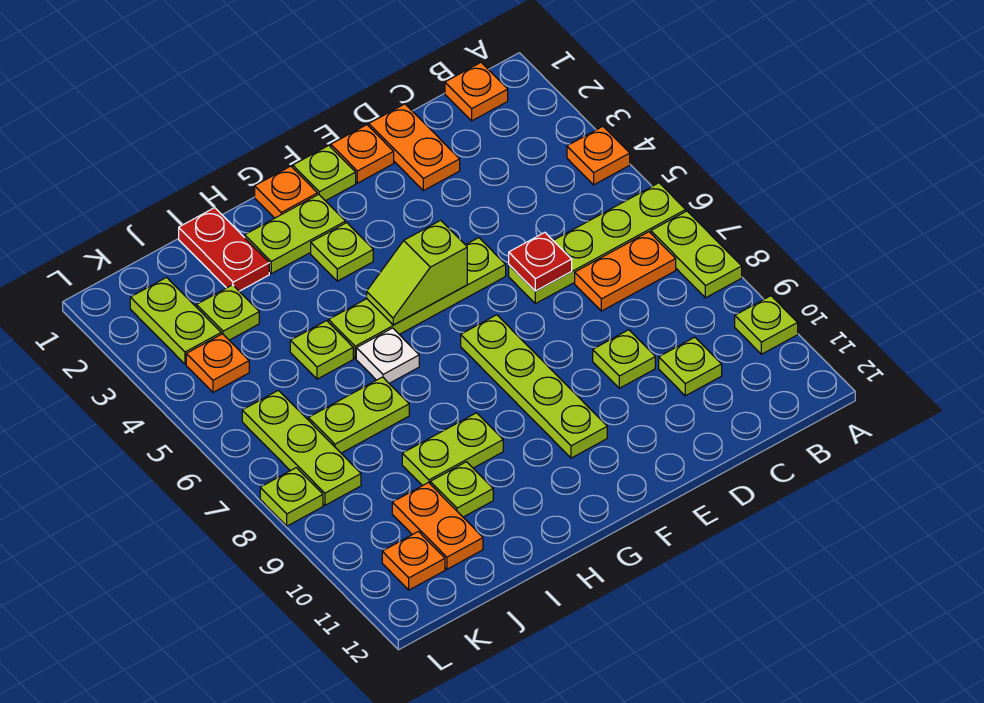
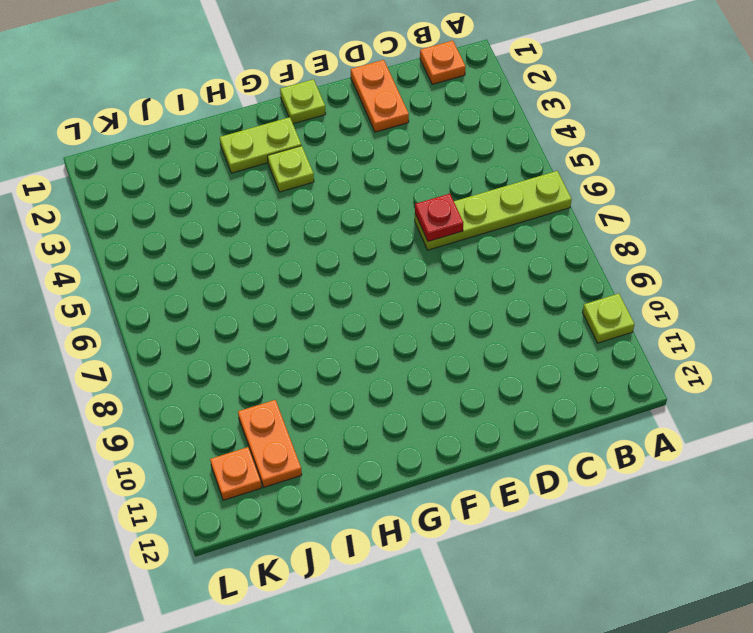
none -> orange plate A4 level 1
none -> lime plate A7:A8 level 1
none -> orange plate B7:C7 level 1
none -> lime plate C10 level 1

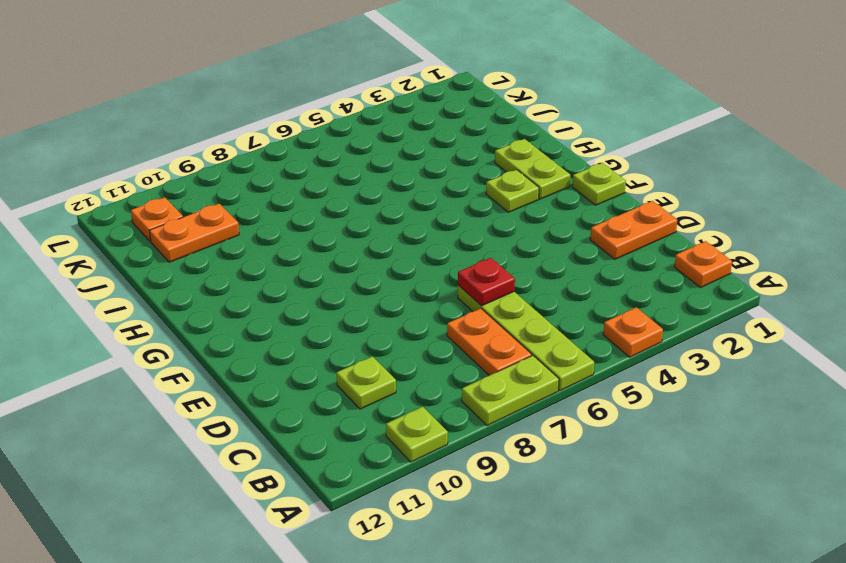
none -> lime plate D9 level 1
none -> orange plate E1 level 1
none -> lime plate E5:H5 level 1
none -> lime plate F7:F10 level 1

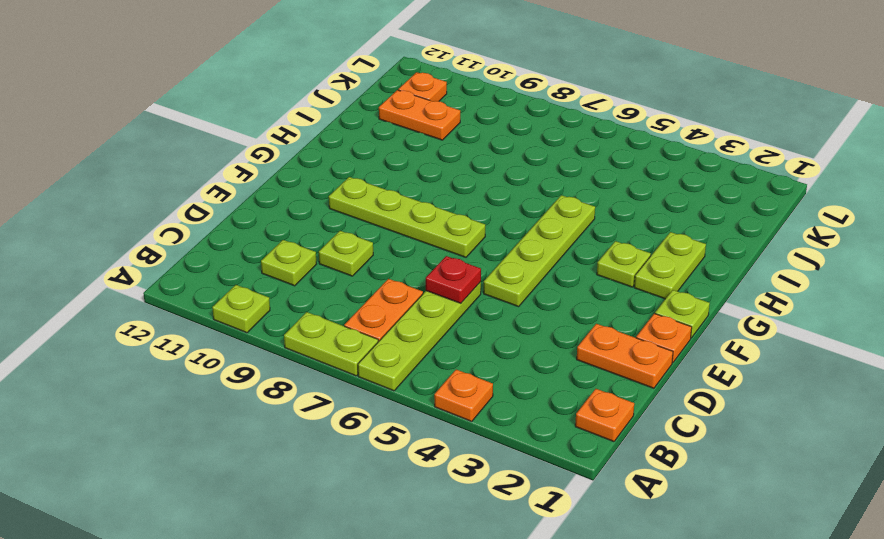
none -> orange plate G1 level 1
none -> white plate H6 level 1
none -> lime plate H9:I9 level 1
none -> red plate I1:I2 level 1

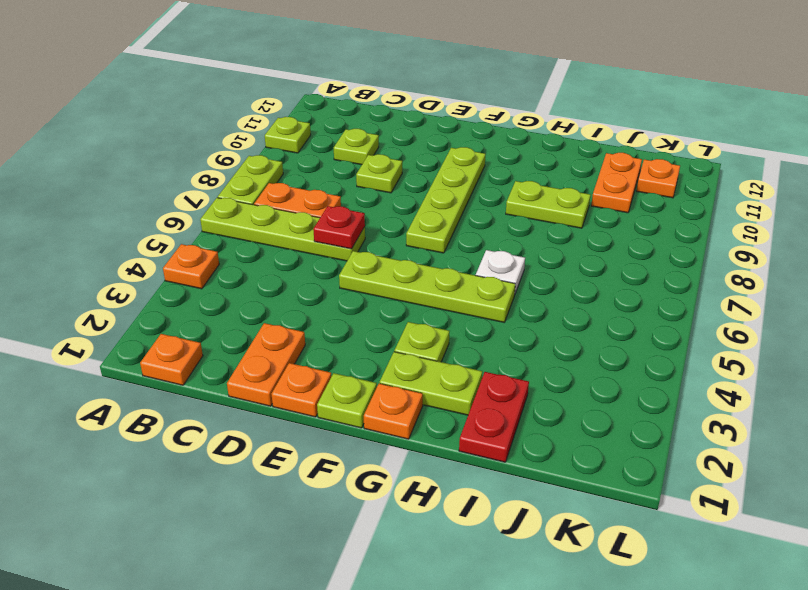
none -> lime plate I5 level 1
none -> lime plate I7:J7 level 1
none -> lime plate I10 level 1
none -> lime plate J3 level 1

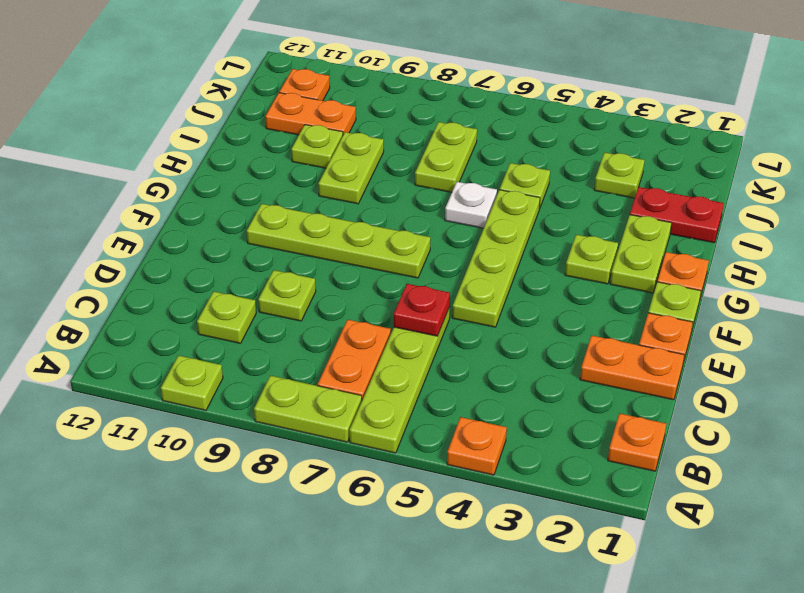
none -> lime plate K2:K3 level 1
none -> orange plate K4 level 1
none -> lime plate K6:K8 level 1
none -> lime plate L8 level 1

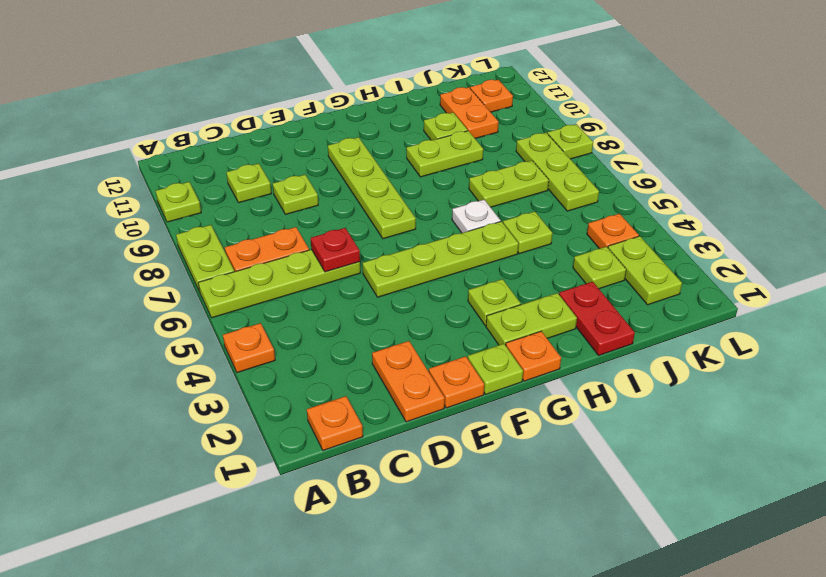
none -> lime slope F5:G5 level 2 top F

